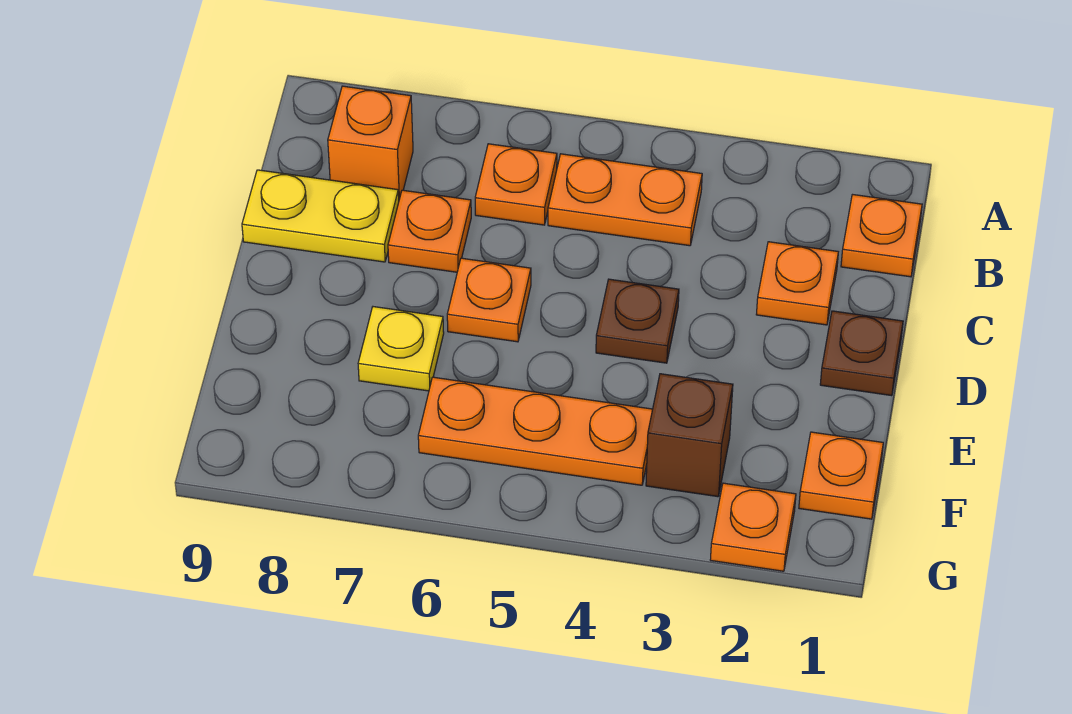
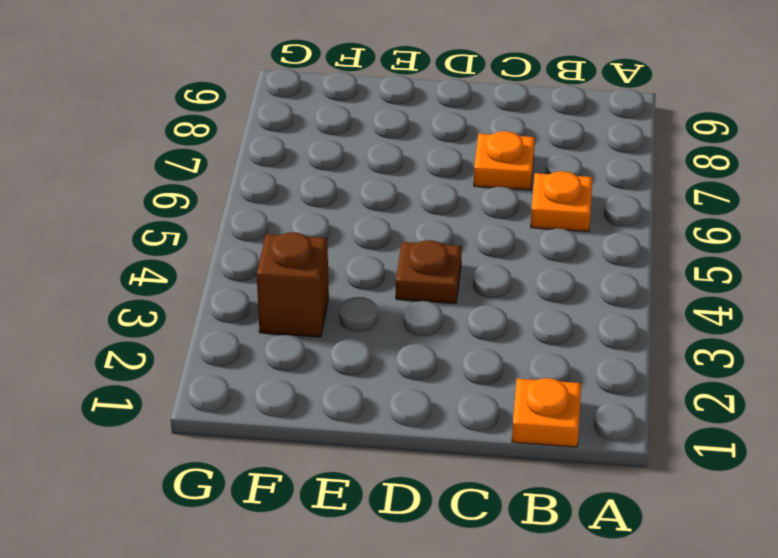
none -> orange plate B4:B5 level 1
none -> orange brick B8 level 1
none -> orange plate C2 level 1

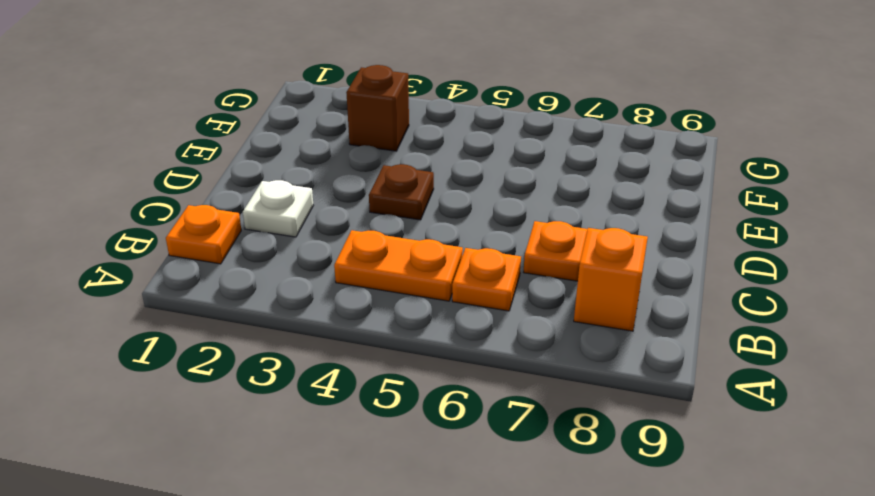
white plate C2 level 1 -> orange plate C2 level 1
none -> yellow plate C8:C9 level 1
none -> brown plate D1 level 1
none -> orange plate D6 level 1

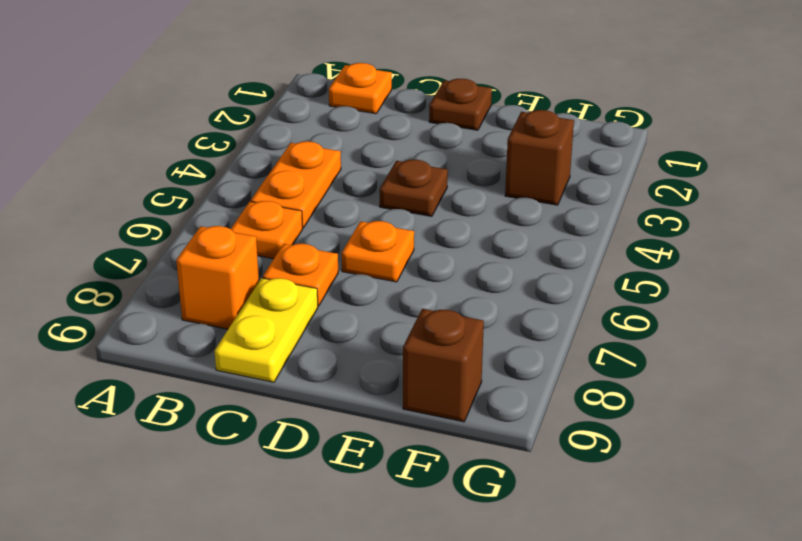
brown brick F9 level 1 -> none
none -> orange plate C2 level 1
none -> yellow plate E7 level 1
none -> orange plate F1 level 1

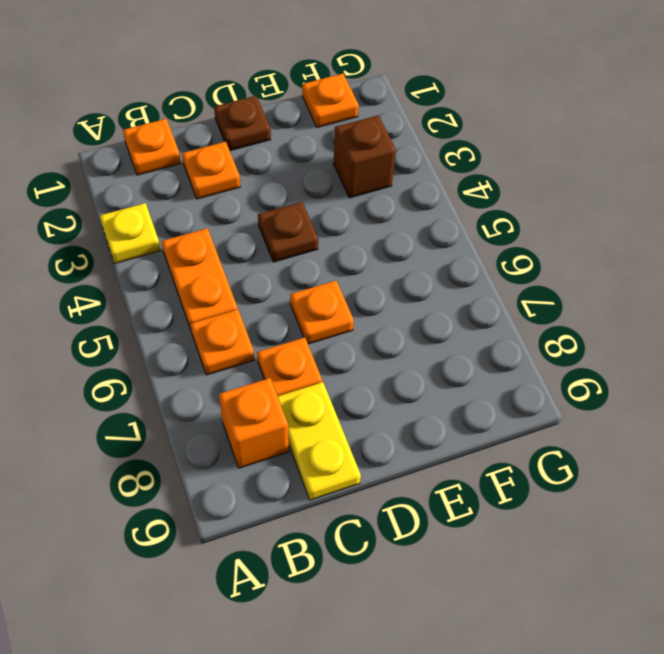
yellow plate A3 level 1 -> yellow plate E7 level 1
none -> orange plate F4:F6 level 1
none -> orange plate G2 level 1

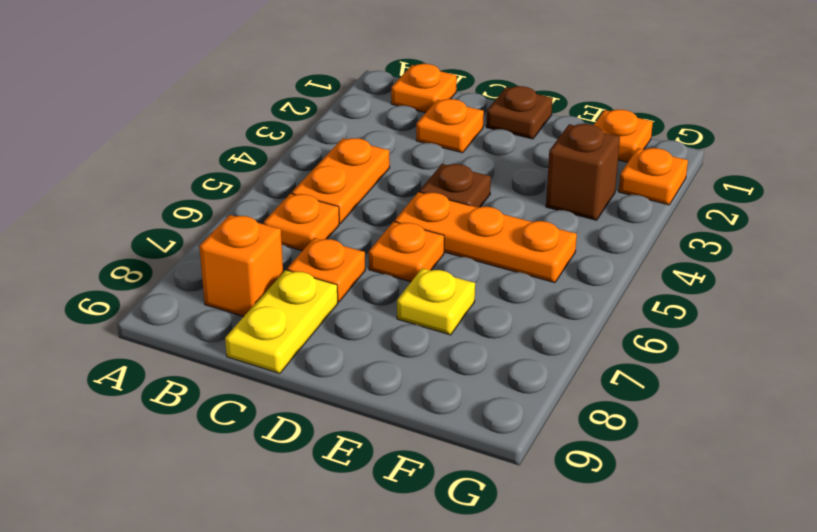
orange plate D5:F5 level 1 -> orange plate F4:F6 level 1

